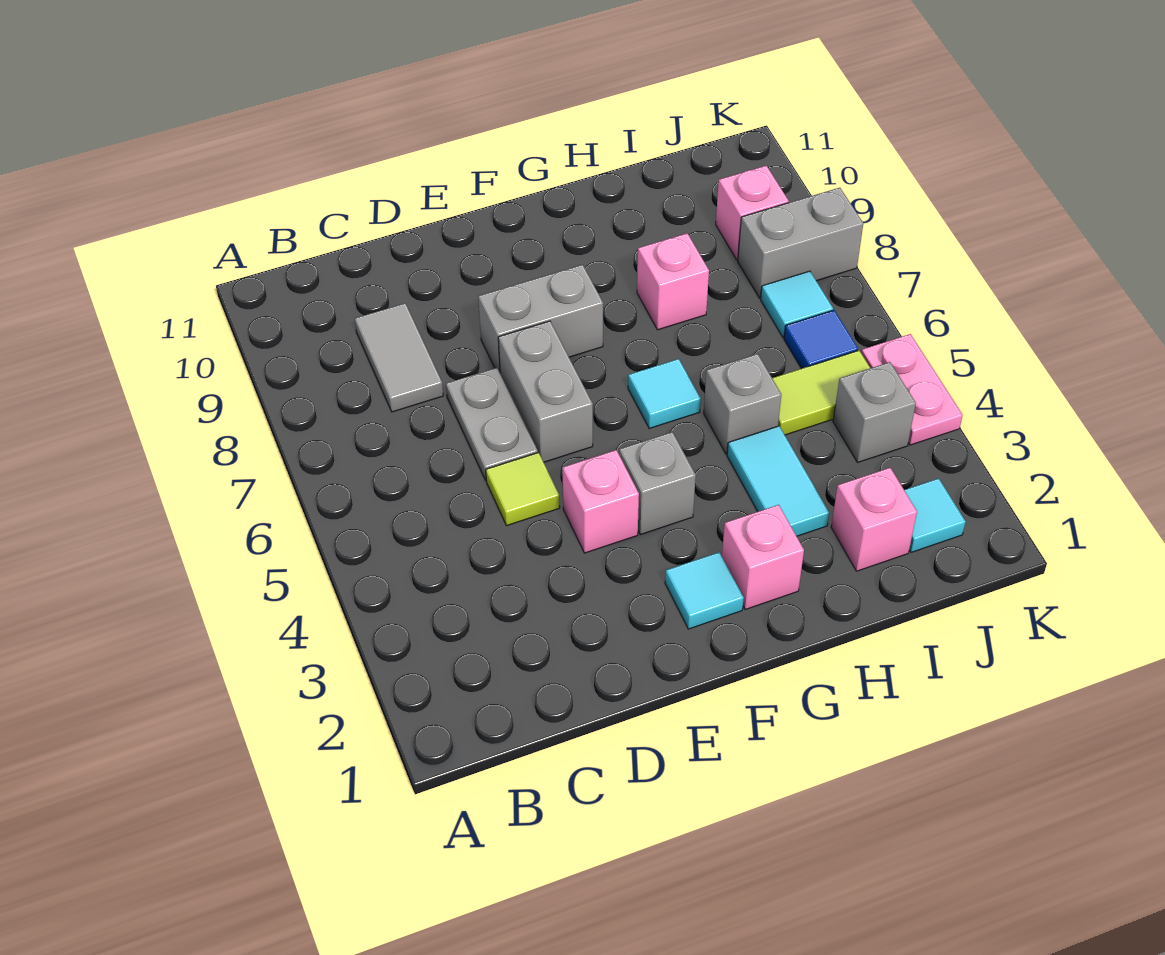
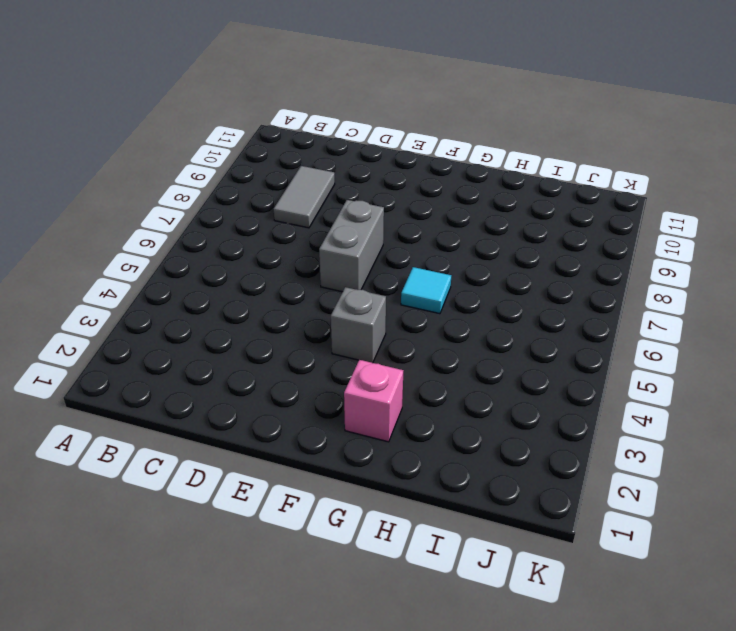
none -> lime tile D5 level 1
none -> grey plate D6:D7 level 1
none -> pink brick E4 level 1

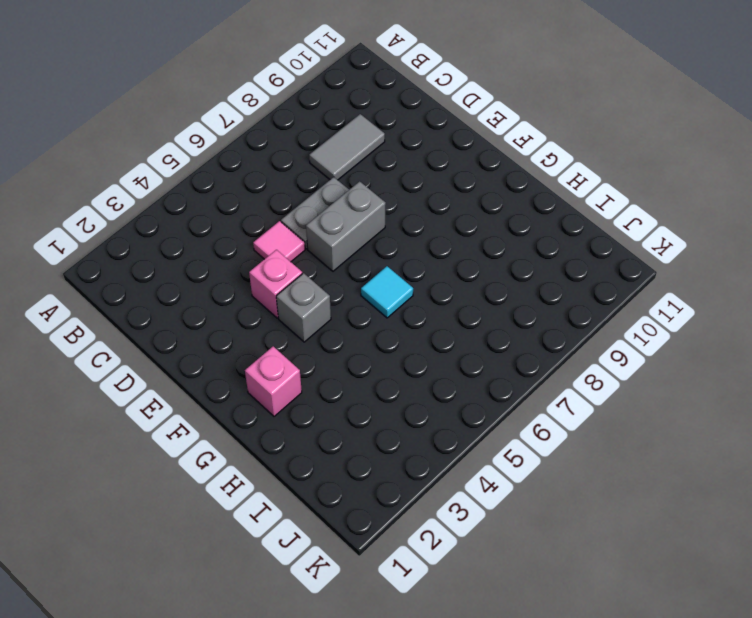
pink tile D5 level 1 -> lime tile D5 level 1
none -> grey brick E8:F8 level 1
none -> cyan tile F2 level 1
none -> cyan tile H3:H4 level 1

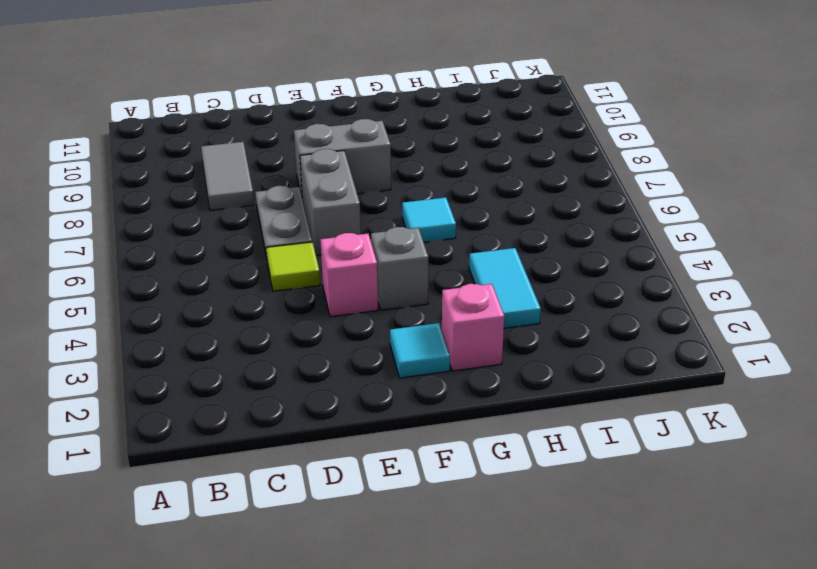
none -> grey brick H5 level 1
none -> pink brick H8 level 1
none -> pink brick I2 level 1

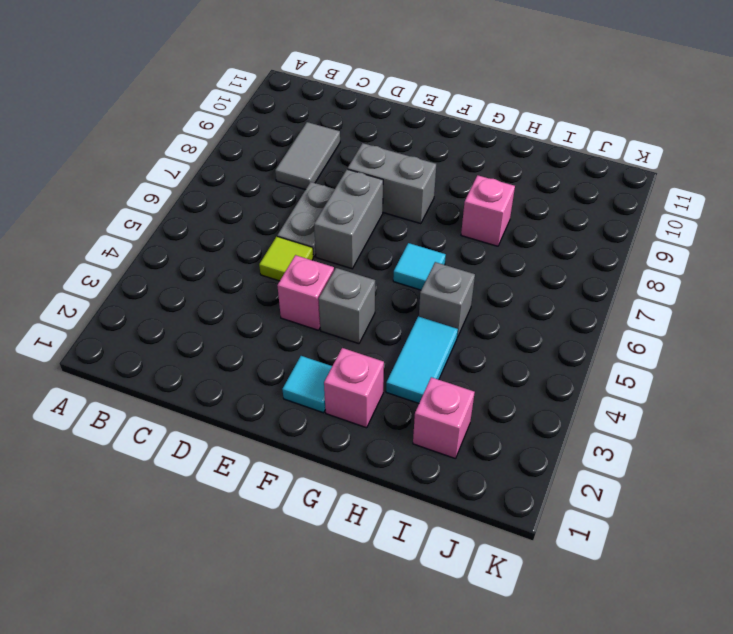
none -> lime tile I5:J5 level 1
none -> cyan tile J2 level 1
none -> grey brick J4 level 1

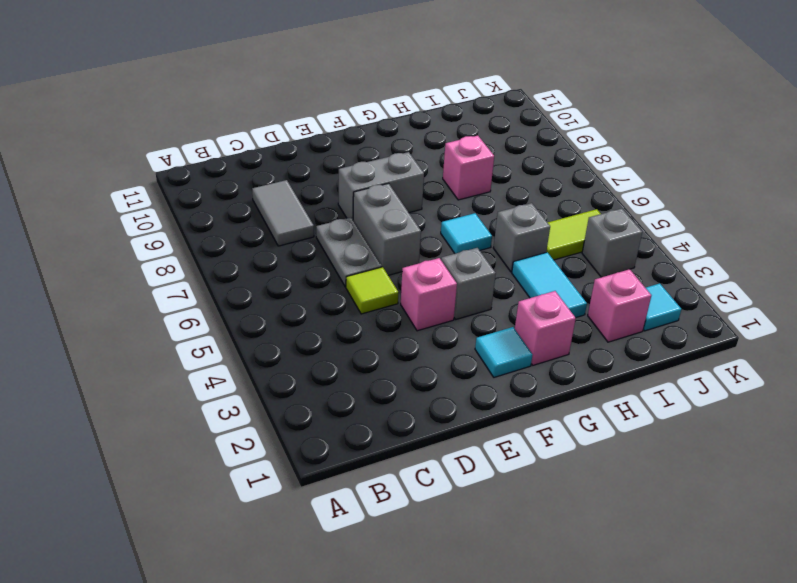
none -> blue tile J6 level 1
none -> cyan tile J7 level 1
none -> grey brick J8:K8 level 1

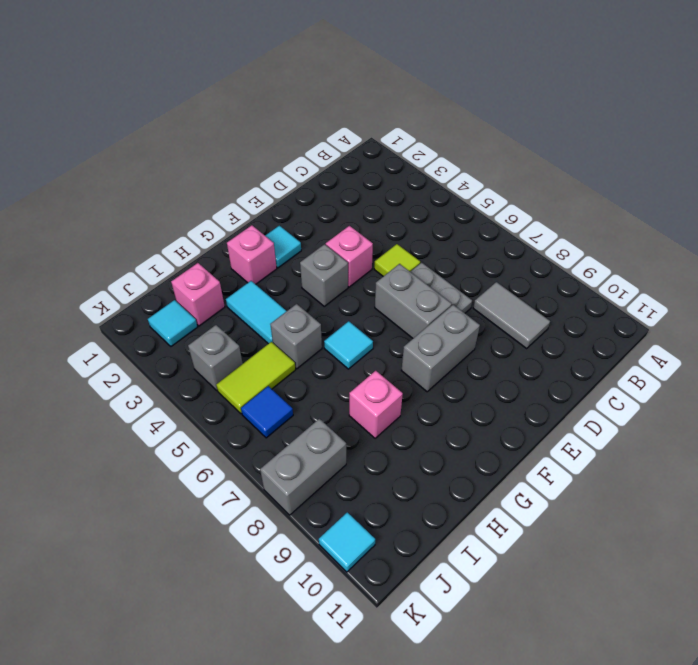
cyan tile K10 level 1 -> cyan tile J7 level 1
none -> pink brick J9 level 1
none -> pink plate K4:K5 level 1

